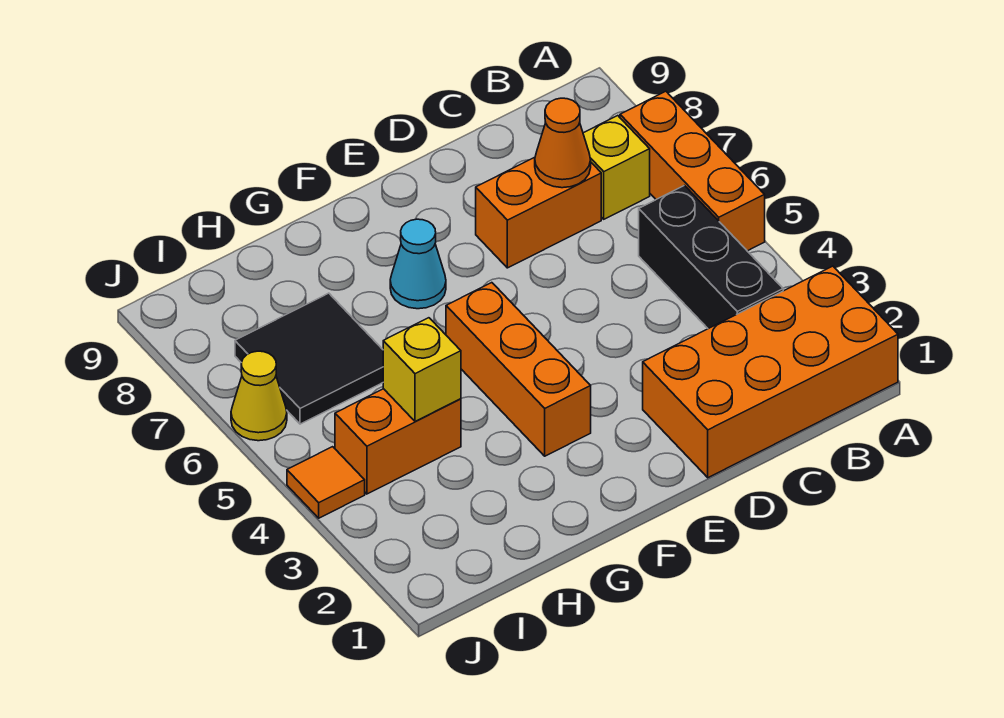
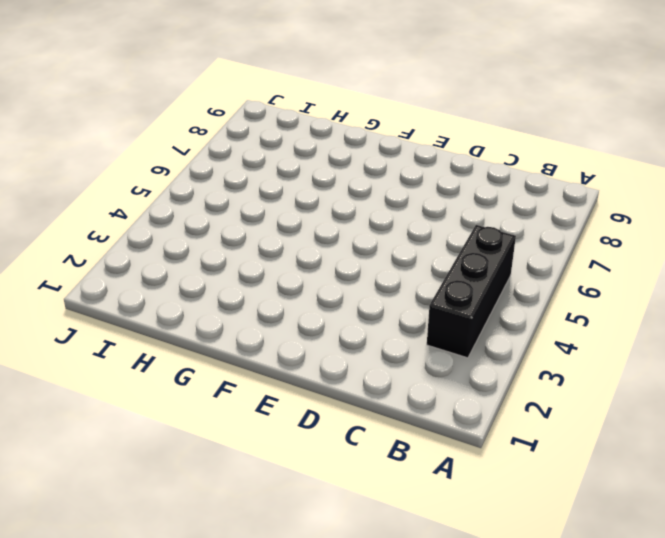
none -> orange brick A1:D2 level 1
none -> orange brick A5:A7 level 1
none -> yellow brick B7 level 1

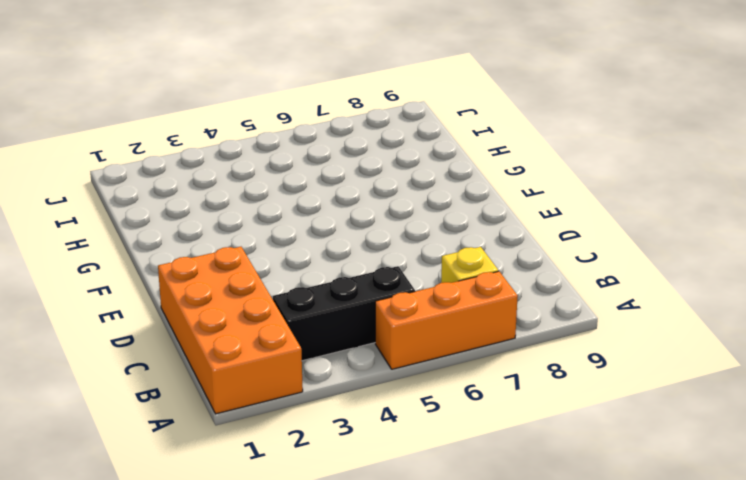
none -> orange brick C7:D7 level 1
none -> orange brick F3:F5 level 1
none -> cyan cone F7 level 1

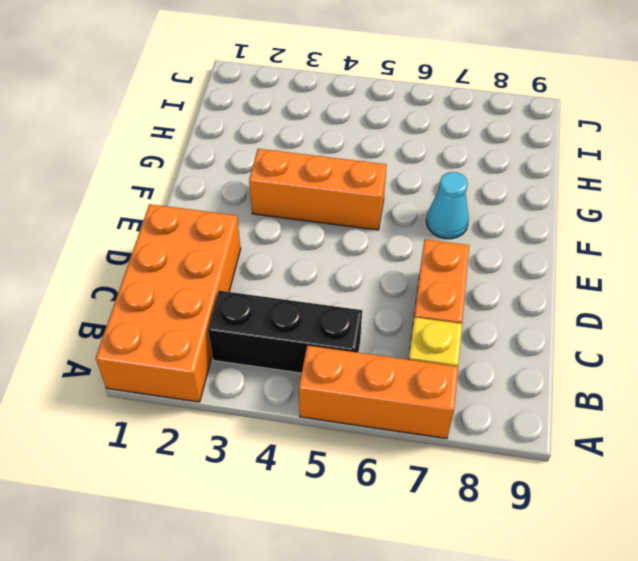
none -> orange brick H4:I4 level 1
none -> black tile H6:I7 level 1
none -> orange tile J4 level 1

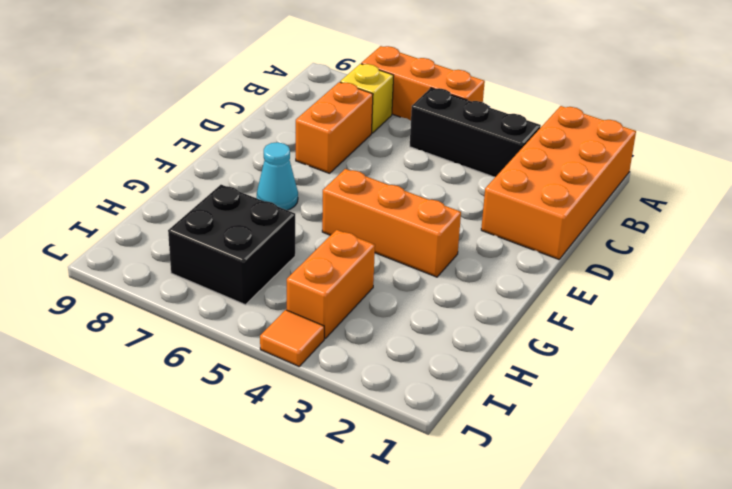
black brick H6:I7 level 1 -> black tile H6:I7 level 1
none -> yellow cone J6 level 1
none -> orange cone C7 level 2
none -> yellow brick H4 level 2

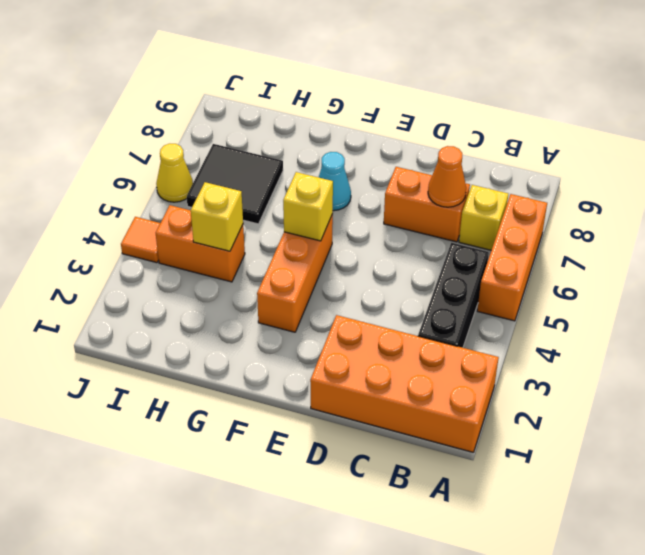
yellow brick F5 level 2 -> none

